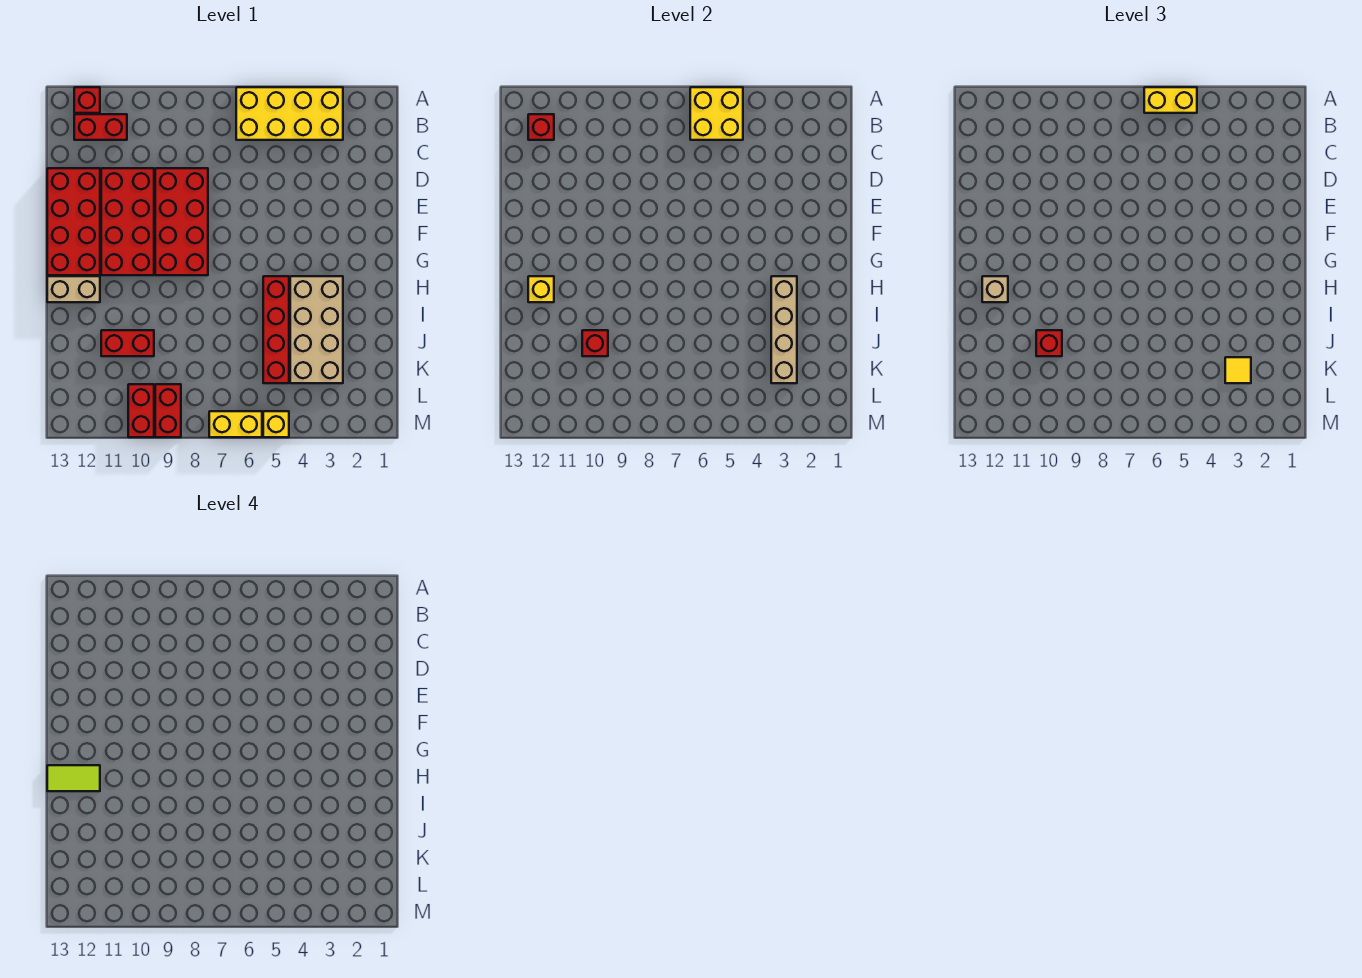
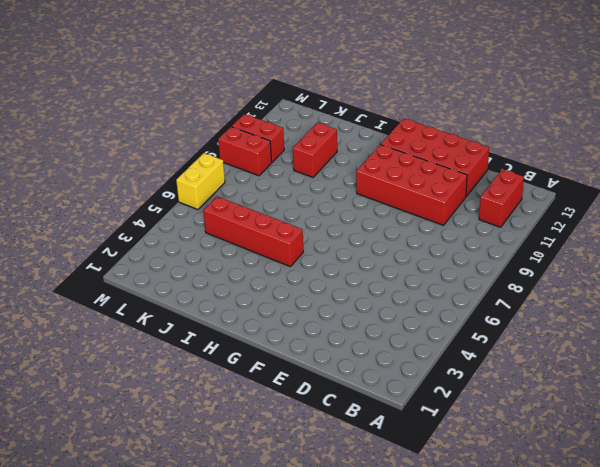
none -> yellow brick A3:B6 level 1
none -> red brick A12 level 1
none -> red brick D8:G9 level 1

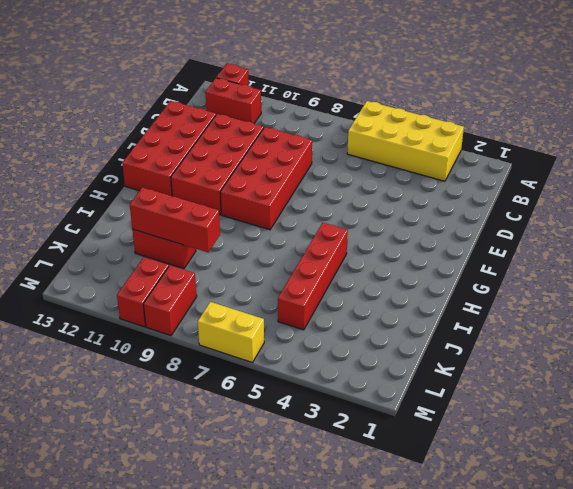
red brick J9:J11 level 2 -> red brick J10 level 2
none -> tan brick H3:K4 level 1
none -> tan brick H12:H13 level 1
none -> yellow brick M5 level 1

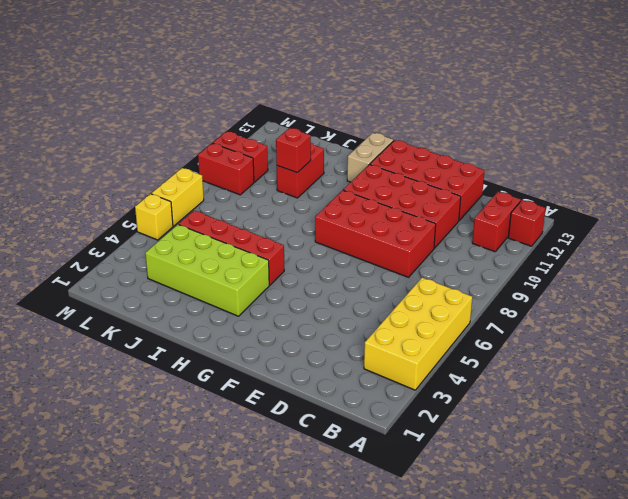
lime brick H3:K4 level 1 -> tan brick H3:K4 level 1
none -> yellow brick A5:B6 level 2
none -> red brick B12 level 2
none -> tan brick H3:K3 level 2

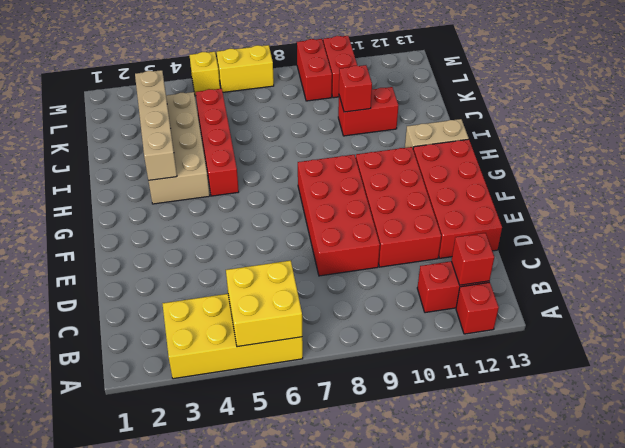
none -> yellow brick H12 level 2
none -> yellow brick A5:A6 level 3
none -> tan brick H12 level 3

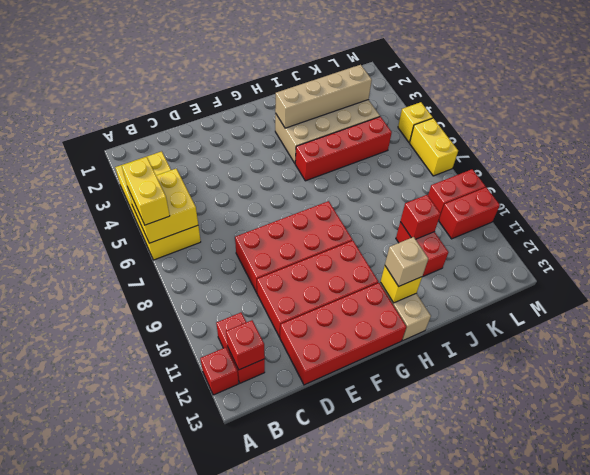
none -> red brick J10 level 3
none -> yellow tile K3 level 3
none -> lime tile H12:H13 level 4

